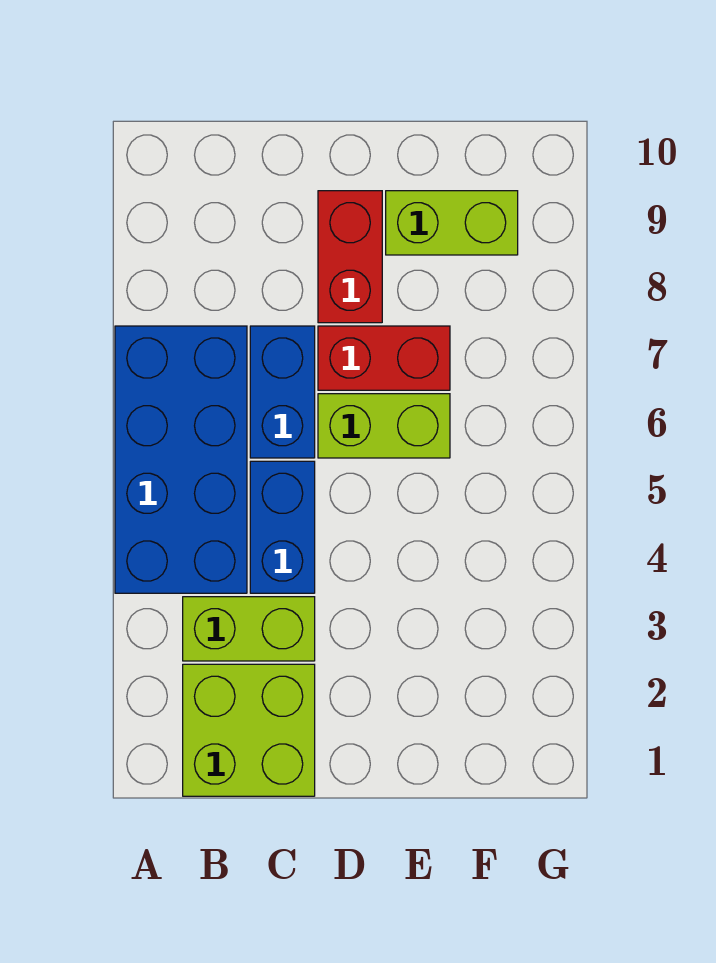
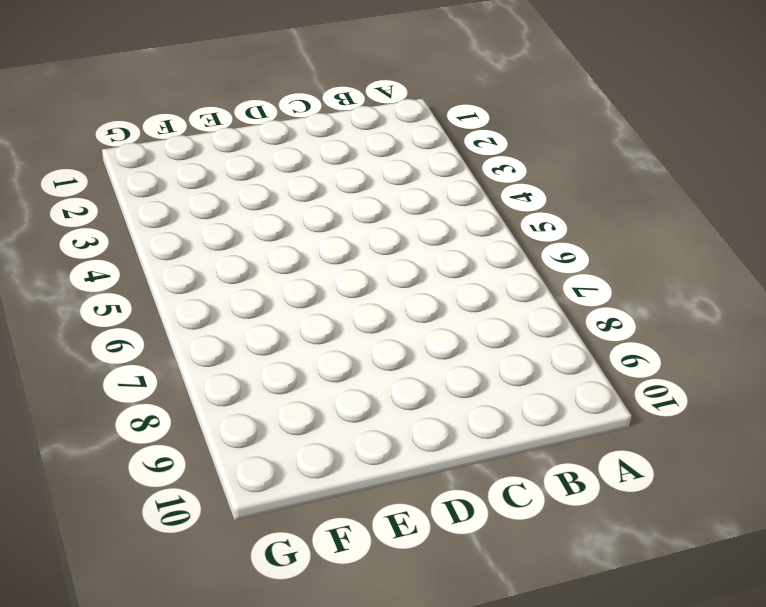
none -> blue brick A4:B7 level 1
none -> lime brick B1:C2 level 1

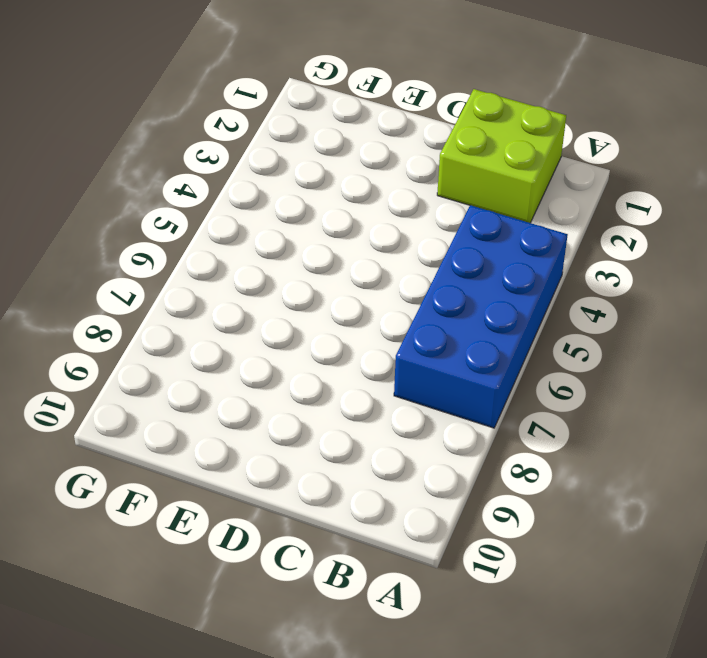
none -> lime brick B3:C3 level 1
none -> blue brick C4:C5 level 1

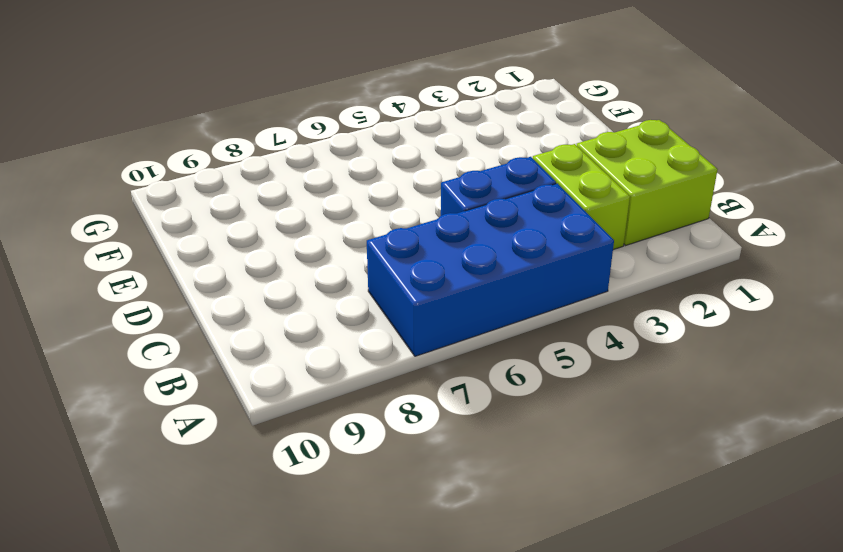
none -> blue brick C6:C7 level 1
none -> lime brick D6:E6 level 1

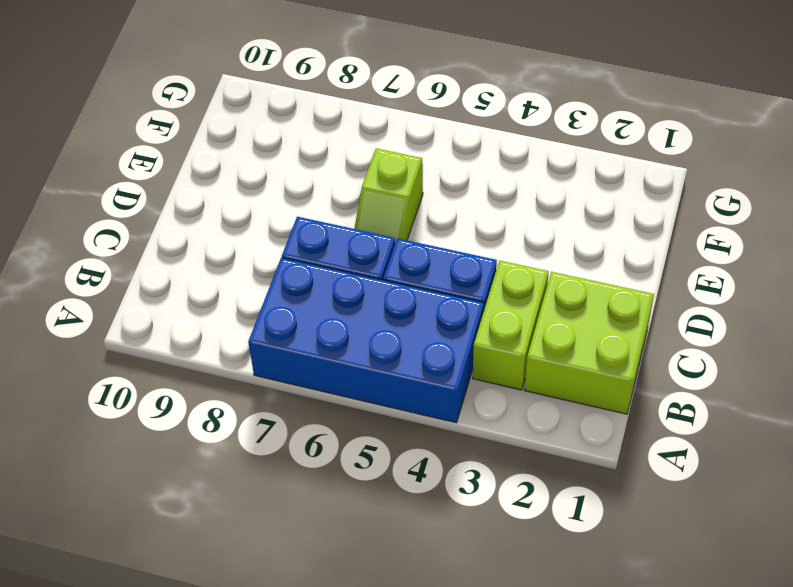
lime slope D6:E6 level 1 top E -> lime brick D6:E6 level 1
none -> red brick D7:E7 level 1
none -> red brick D8:D9 level 1

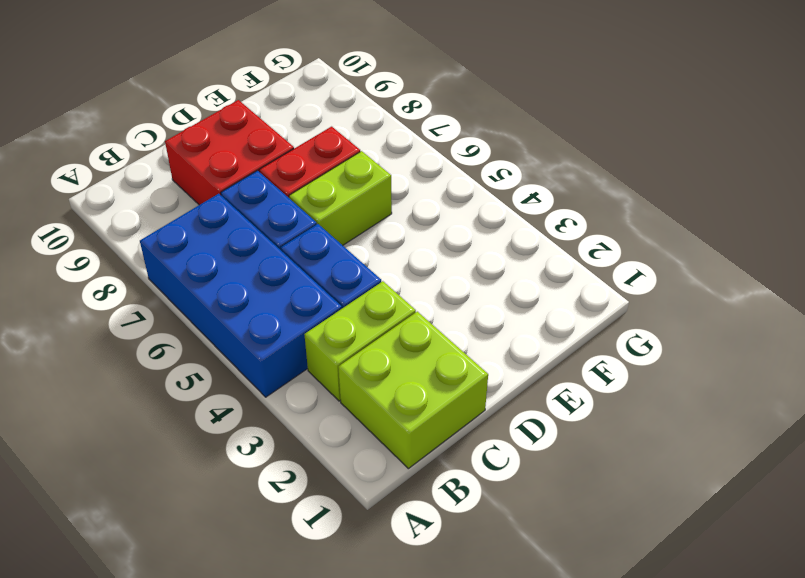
red brick C8:D9 level 1 -> red brick D8:D9 level 1
none -> lime brick E9:F9 level 1

